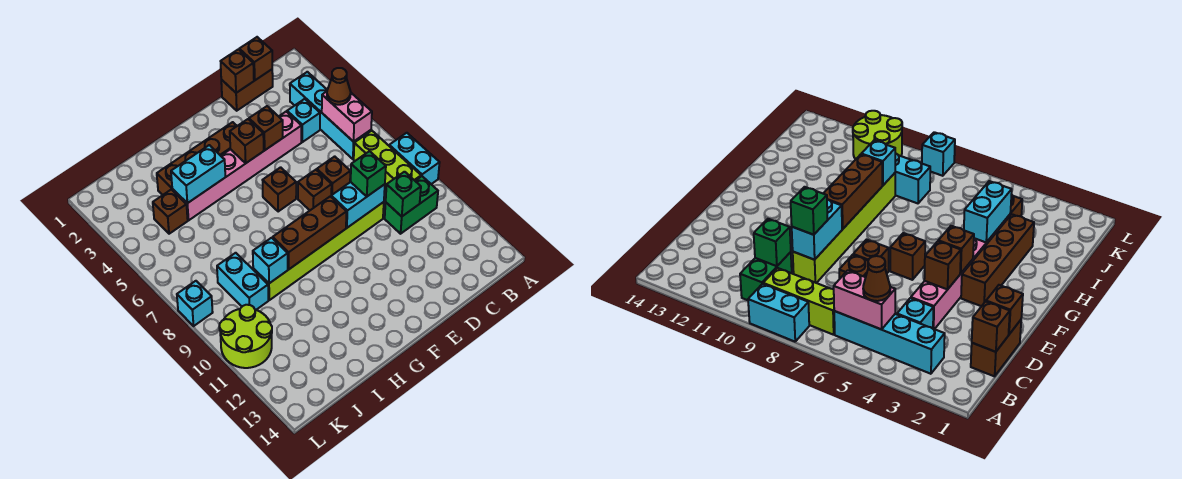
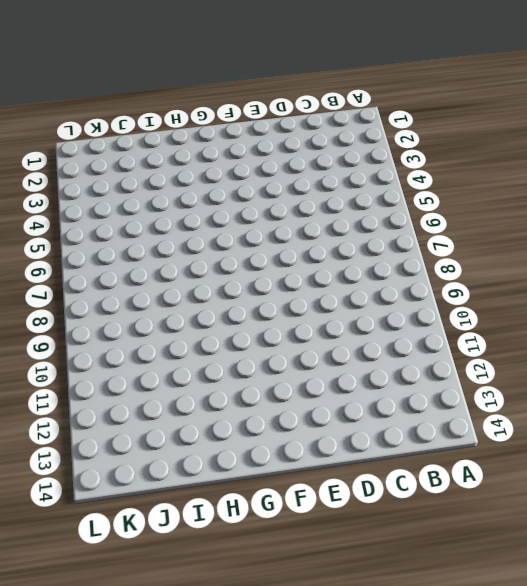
none -> cyan brick A8:A9 level 1
none -> cyan brick B3:B6 level 1
none -> lime brick B7:B9 level 1

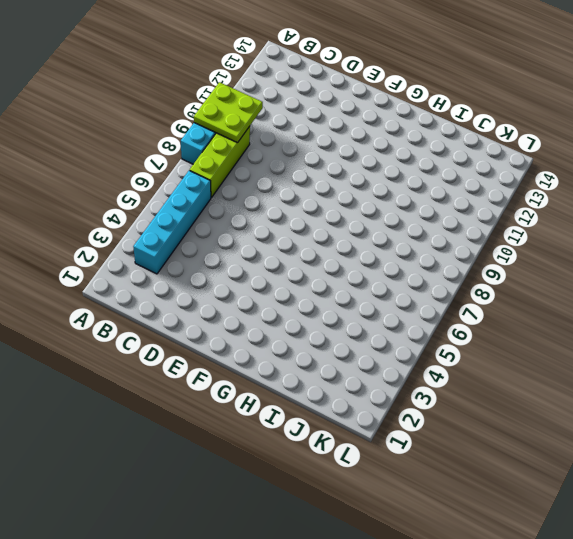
lime plate A9:B10 level 2 -> none
none -> green brick B10:C10 level 1
none -> brown brick C1:D1 level 1
none -> cyan brick C4 level 1

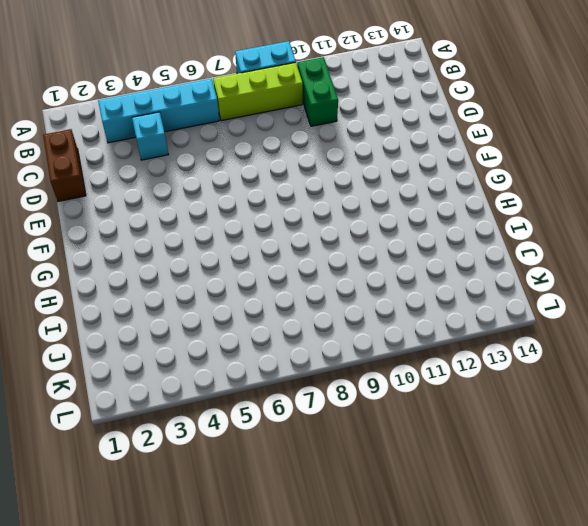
none -> pink brick D4:I4 level 1
none -> brown brick D7 level 1
none -> lime brick D9:I9 level 1

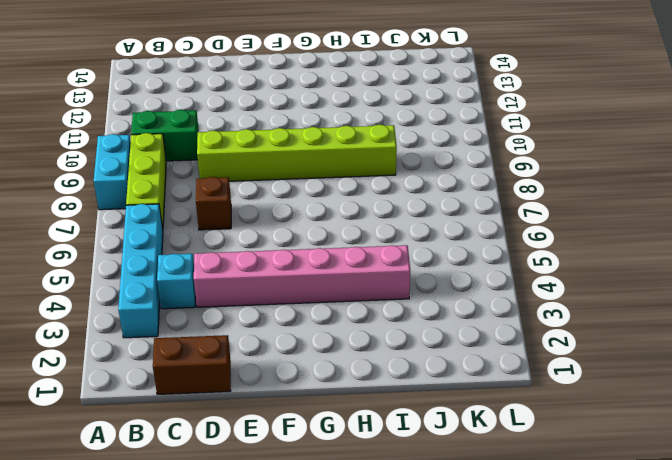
none -> brown brick E7 level 1
none -> brown brick F3:I3 level 1
none -> brown brick F6 level 1

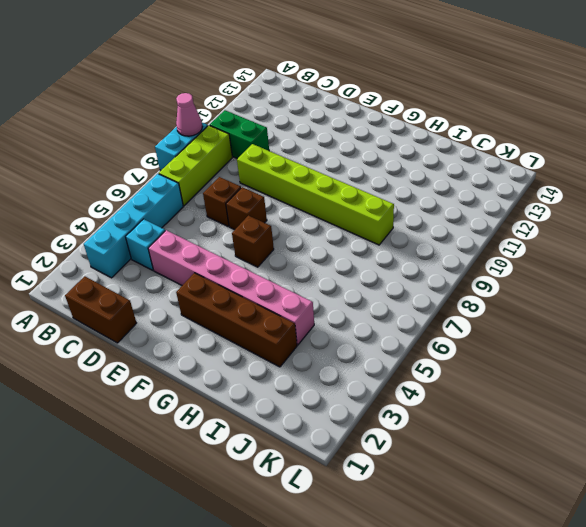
pink cone A9 level 2 -> none
none -> brown brick J4 level 1
none -> cyan brick J8:J9 level 1
none -> lime round brick K10:L11 level 1

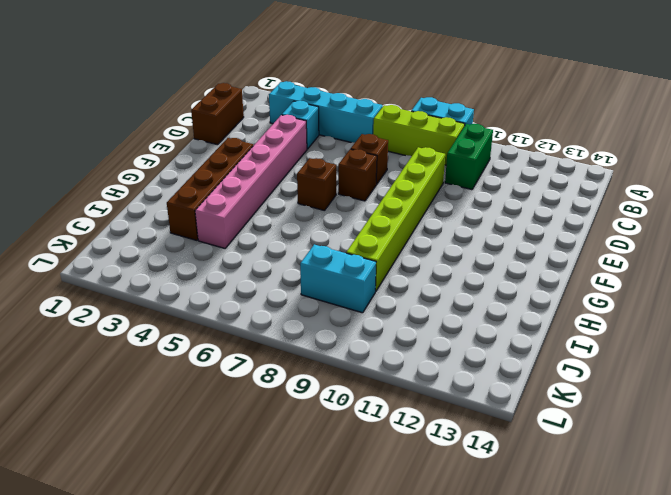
none -> brown brick J4 level 1
none -> lime round brick K10:L11 level 1
none -> cyan brick L8 level 1

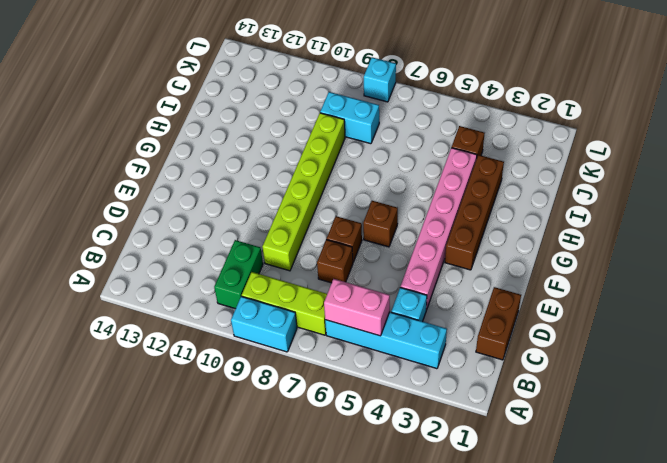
none -> lime round brick K10:L11 level 1
none -> brown brick C1 level 2
none -> green brick C10 level 2

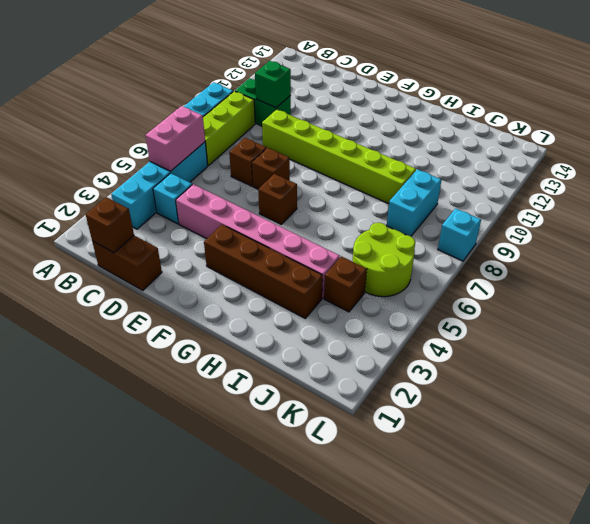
lime round brick J5:K6 level 1 -> lime round brick K10:L11 level 1
none -> brown brick D1 level 2
none -> cyan brick D9:E9 level 2
none -> brown brick E4 level 2

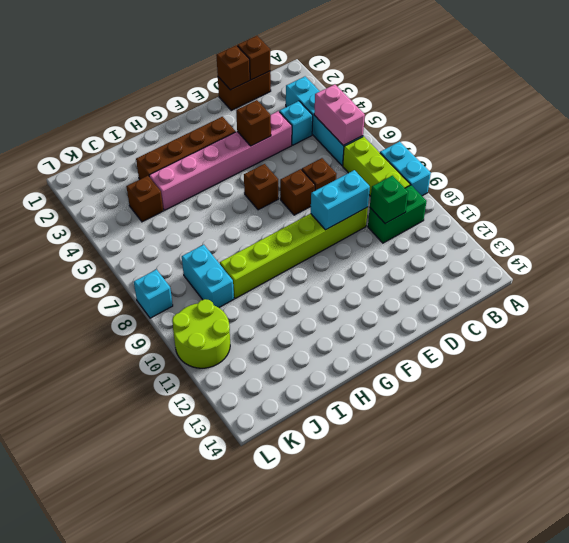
none -> brown brick F4 level 2
none -> brown brick F9:H9 level 2
none -> cyan brick H4:I4 level 2

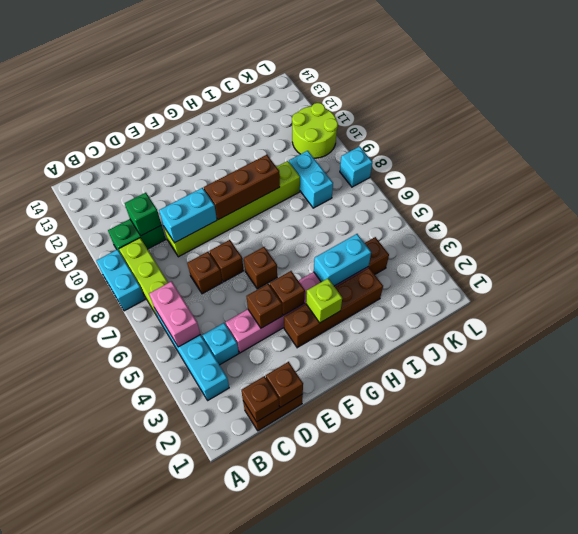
lime brick G3 level 2 -> none
none -> cyan brick I9 level 2
none -> brown cone B5 level 3
none -> green brick D9 level 3

